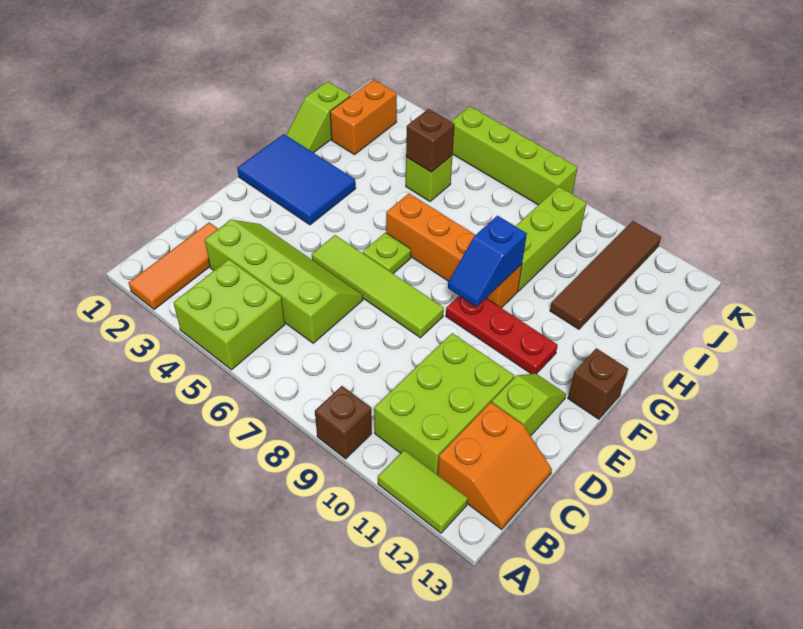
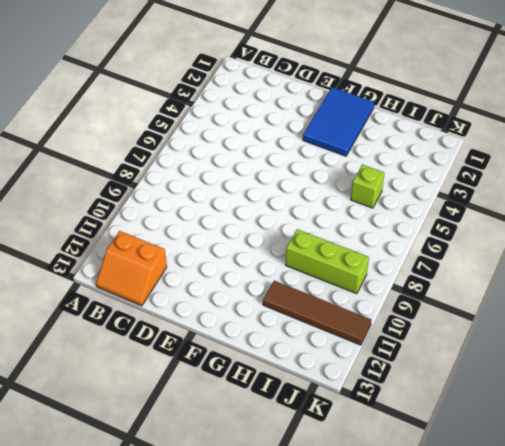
none -> orange tile A2:C2 level 1
none -> lime brick A4:B5 level 1
none -> brown brick A9 level 1

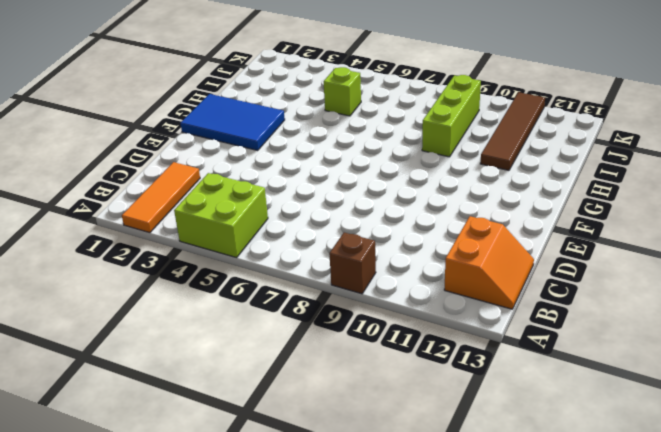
none -> lime tile A11:A12 level 1
none -> lime brick B10:D11 level 1
none -> lime slope C3:D6 level 1 top C

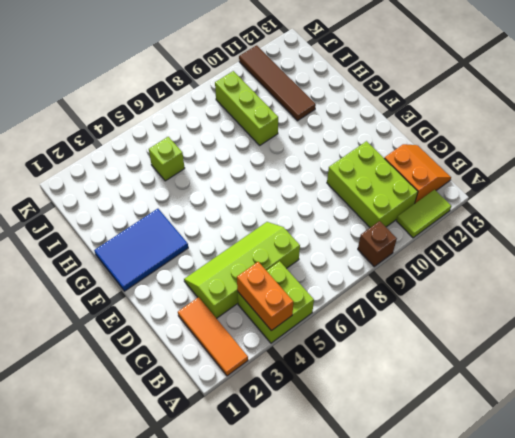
orange brick A4:B4 level 2 -> orange brick I2:J2 level 1
none -> lime slope D12:E12 level 1 top D
none -> lime tile E5:E8 level 1
none -> lime plate F6 level 1

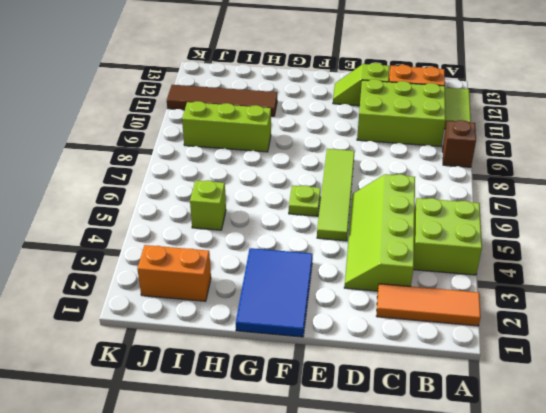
none -> red plate F9:F11 level 1
none -> brown brick F13 level 1
none -> orange brick G6:G9 level 1

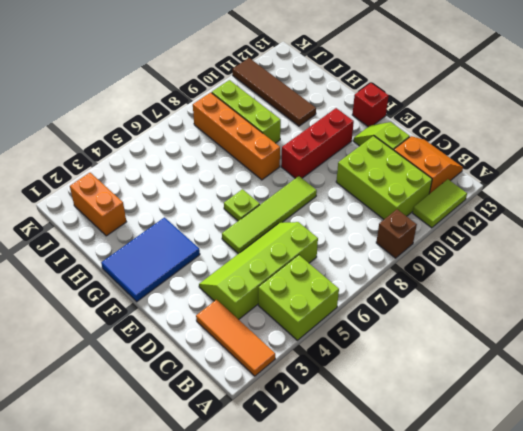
red brick F9:F11 level 1 -> red plate F9:F11 level 1
red brick F13 level 1 -> brown brick F13 level 1
orange brick G8:J8 level 1 -> orange brick G6:G9 level 1
none -> lime slope H1:I1 level 1 top I
none -> lime brick I5 level 1
none -> lime brick K5:K8 level 1

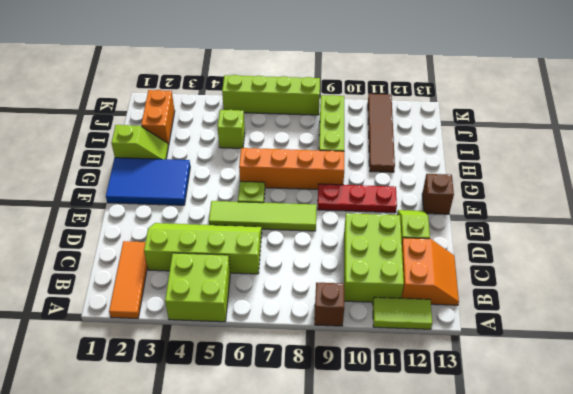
lime slope H1:H2 level 1 top 1 -> lime slope H1:I1 level 1 top I
none -> blue slope F9:G9 level 2 top G
none -> brown brick I5 level 2

